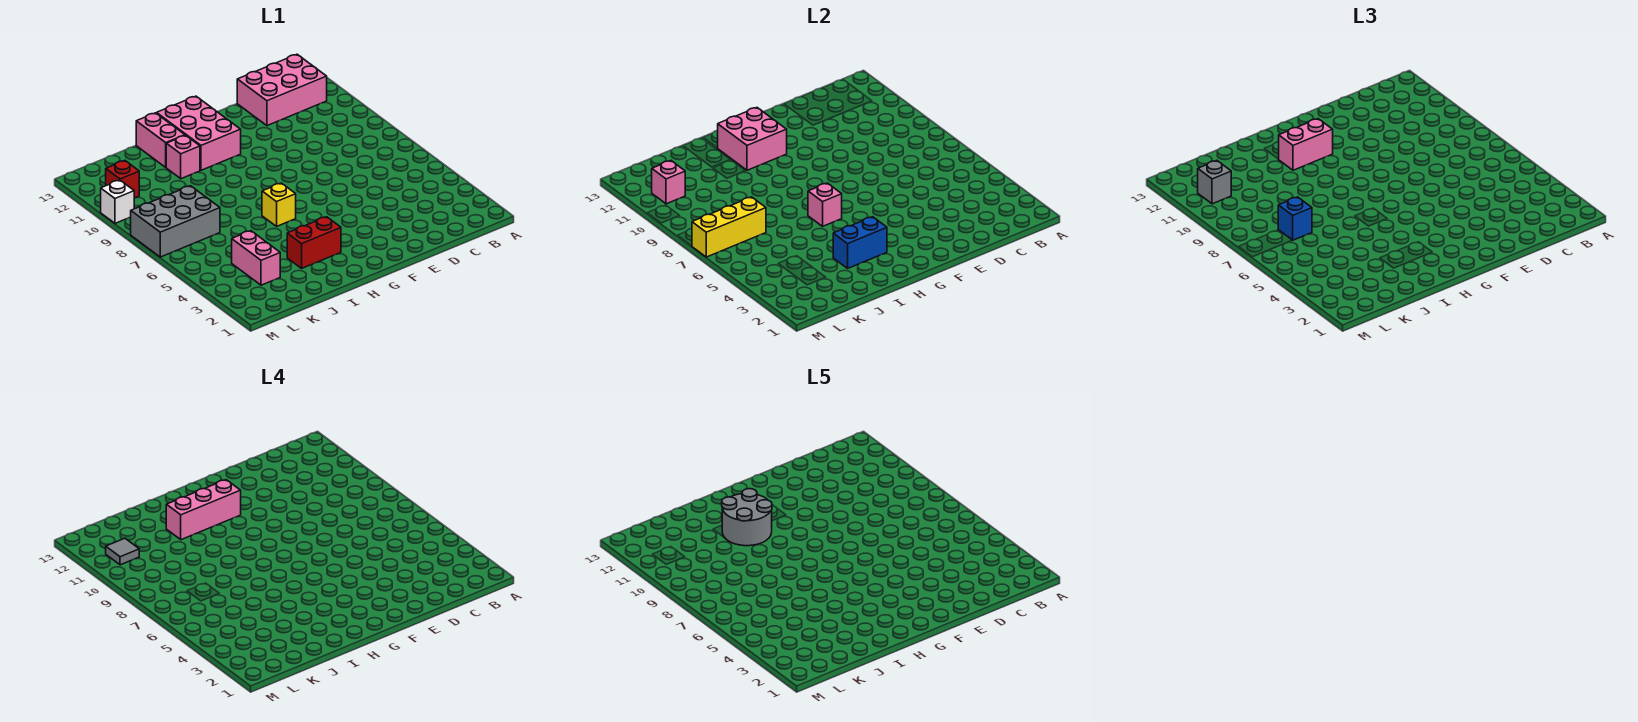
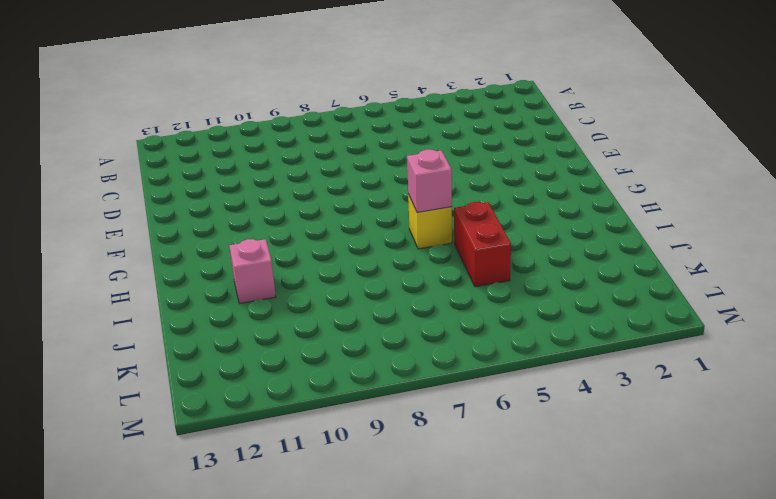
red brick I5:J5 level 1 -> red brick H3:I3 level 1
none -> pink brick B12:D13 level 1
none -> pink brick G11:H13 level 1
none -> pink brick I12:I13 level 1

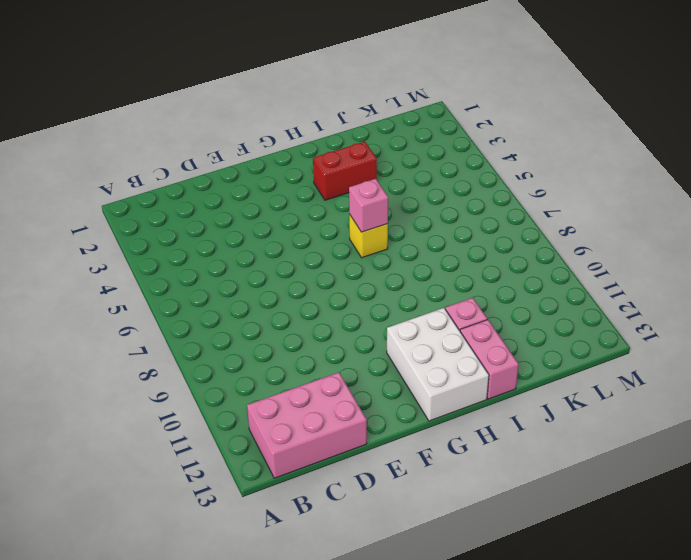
white brick G11:H13 level 1 -> pink brick G11:H13 level 1
none -> pink brick K3:K4 level 1
none -> grey brick K7:M8 level 1
none -> red brick L11 level 1

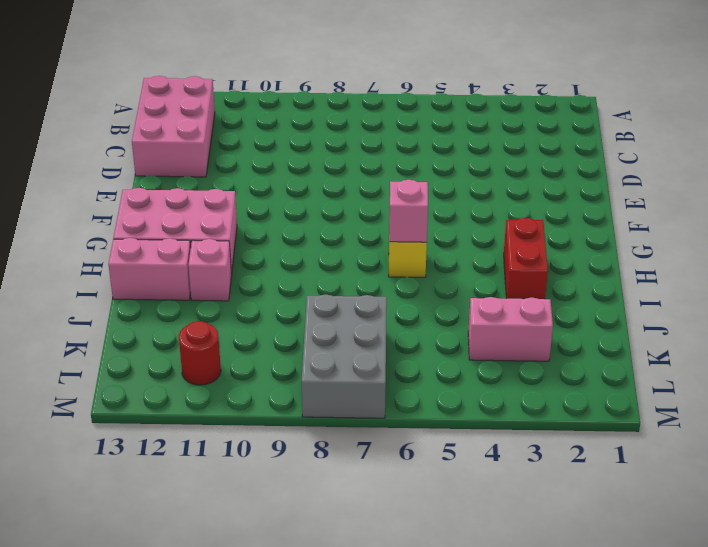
red round brick L11 level 1 -> red brick L11 level 1
none -> white brick M10 level 1
none -> pink brick G11:H12 level 2
none -> blue brick H3:I3 level 2

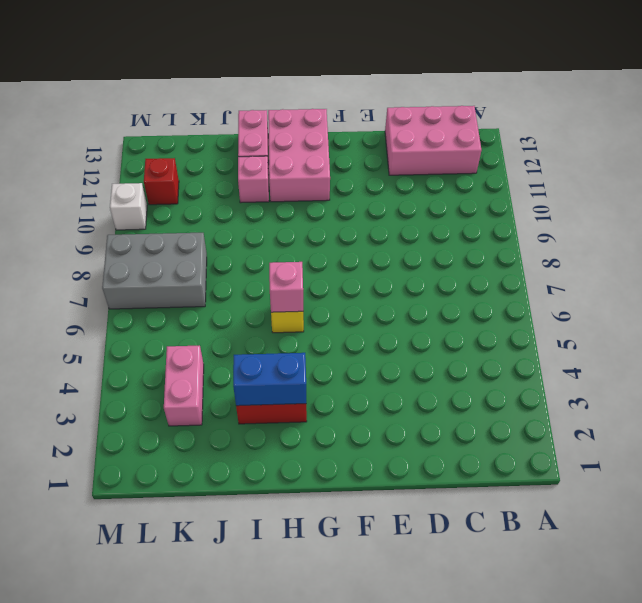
none -> pink brick G11:H12 level 2
none -> yellow brick K7:M7 level 2
none -> pink brick L11 level 2

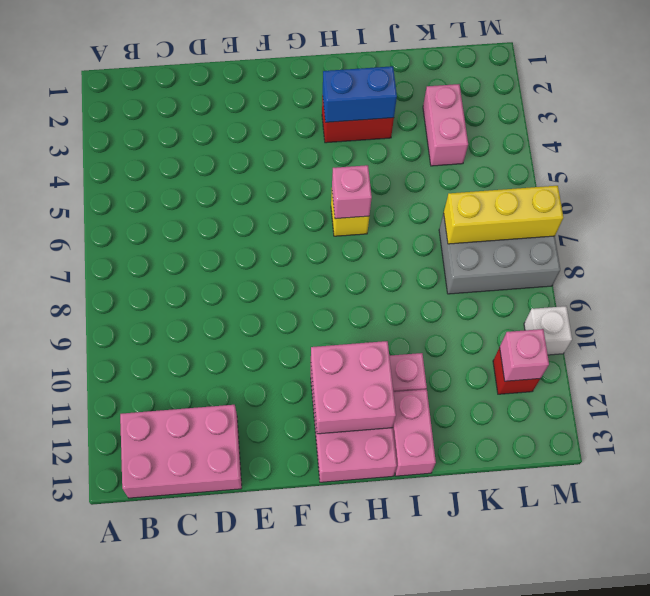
none -> pink brick G11:H11 level 3
none -> blue brick K7 level 3
none -> grey brick L11 level 3

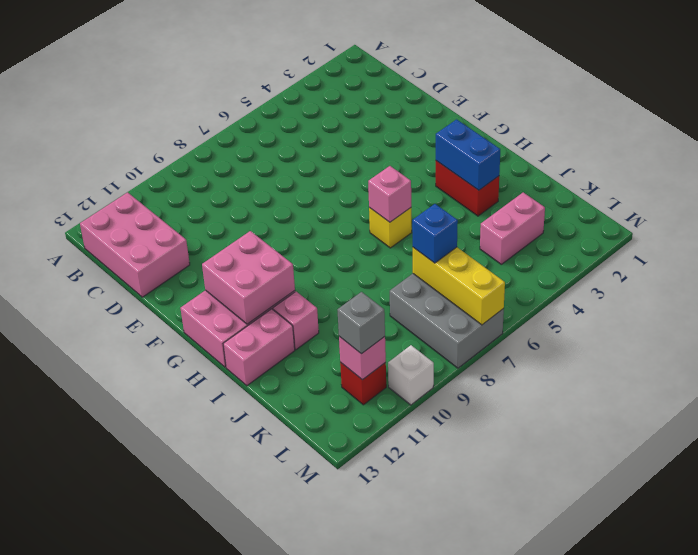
none -> pink brick G11:H11 level 3
none -> pink brick G11:I11 level 4
none -> grey tile L11 level 4

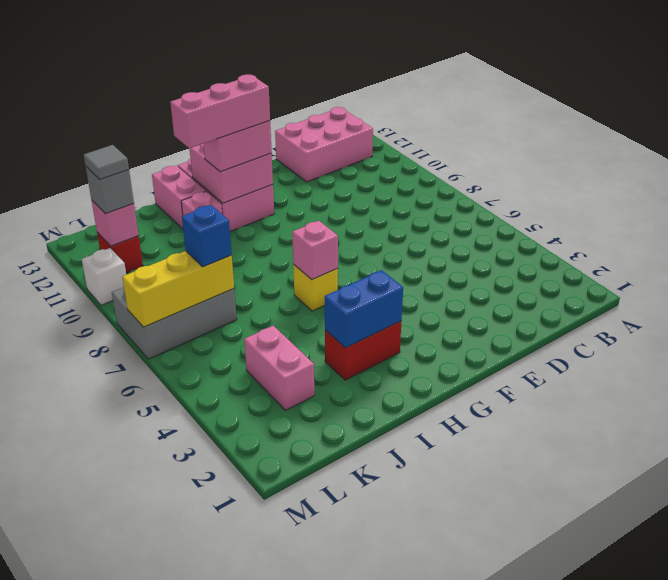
none -> grey round brick H10:I11 level 5

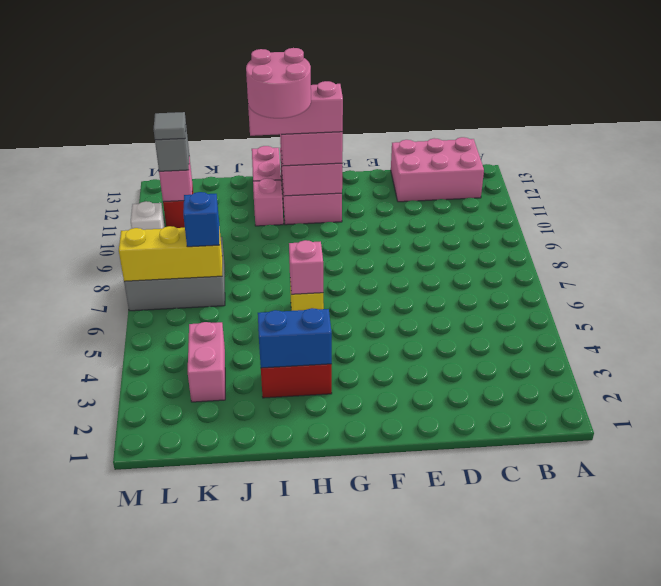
pink round brick H10:I11 level 5 -> grey round brick H10:I11 level 5

